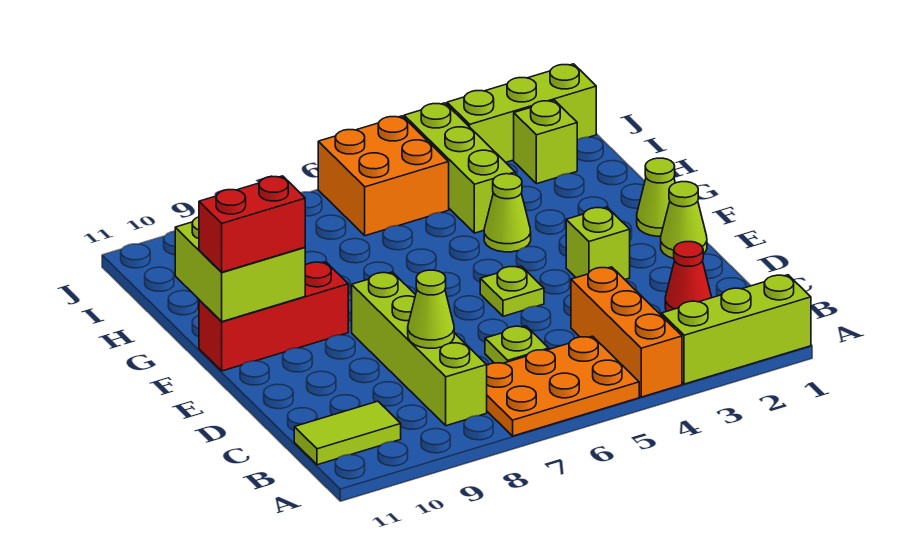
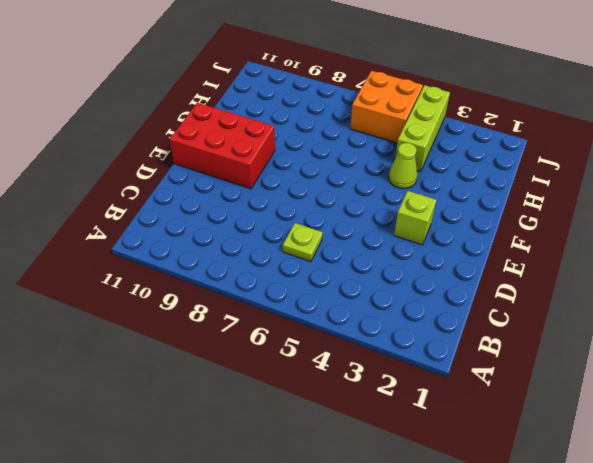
red brick E9:F11 level 1 -> red brick F9:F11 level 1
none -> lime brick A1:A3 level 1
none -> orange brick A4:C4 level 1
none -> orange plate A5:B7 level 1

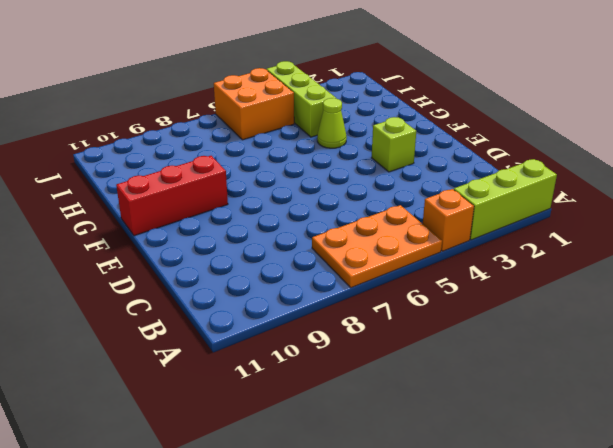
orange brick A4 level 1 -> orange brick A4:C4 level 1
none -> lime brick B8:E8 level 1
none -> lime tile B10:B11 level 1
none -> red cone C2 level 1

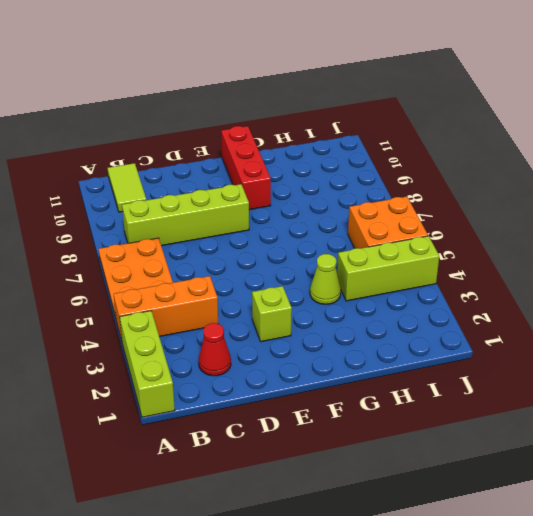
none -> lime plate C6 level 1
none -> lime cone E1 level 1
none -> lime plate E5 level 1

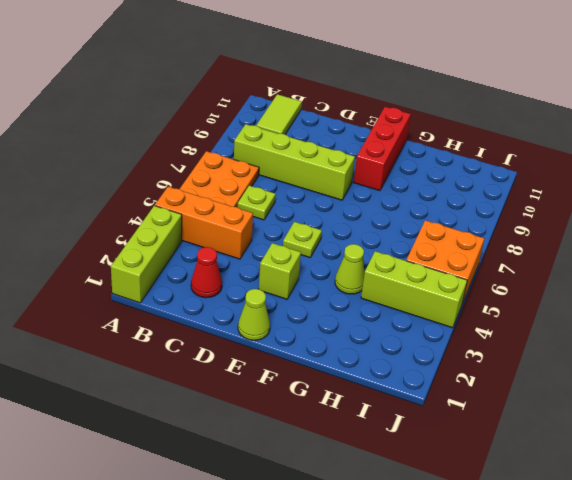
none -> lime cone F1 level 1
none -> lime brick I2 level 1
none -> lime brick J1:J3 level 1

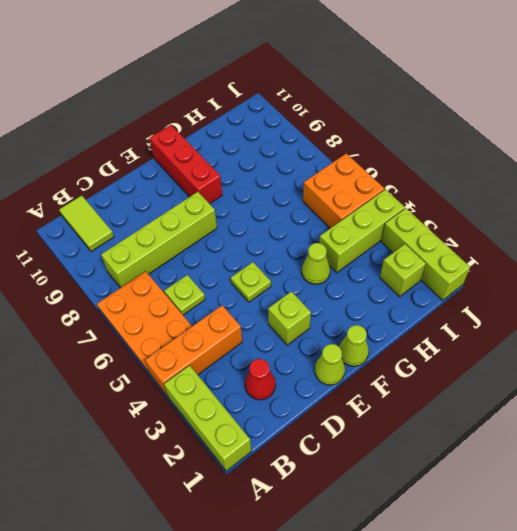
none -> lime cone C8 level 2
none -> lime brick F10:G11 level 2
none -> red brick F10:F11 level 3

